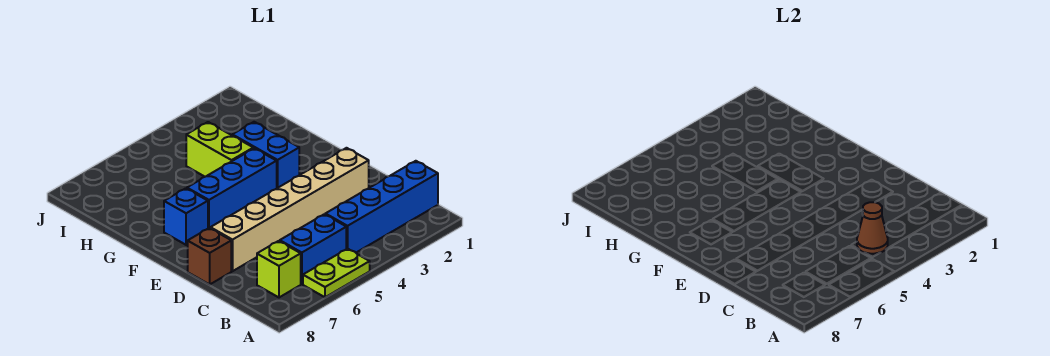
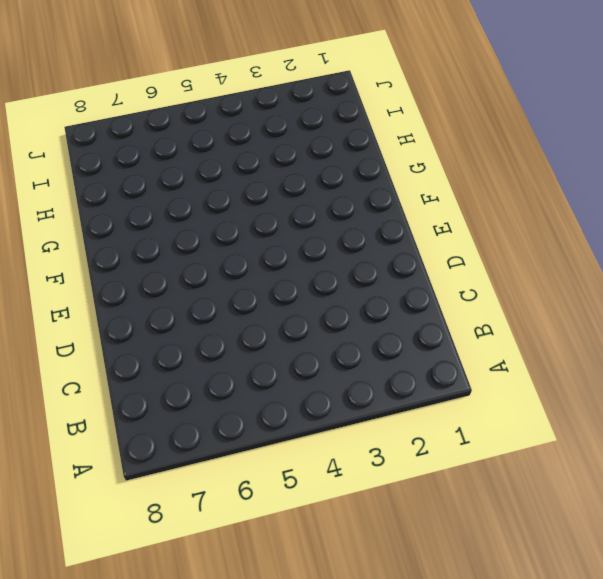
none -> lime plate A5:A6 level 1
none -> blue brick B1:B4 level 1

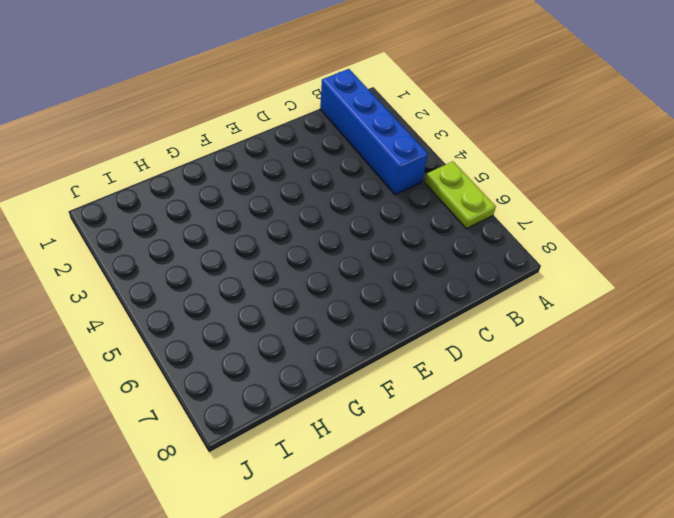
none -> blue brick B5:B6 level 1
none -> lime brick B7 level 1

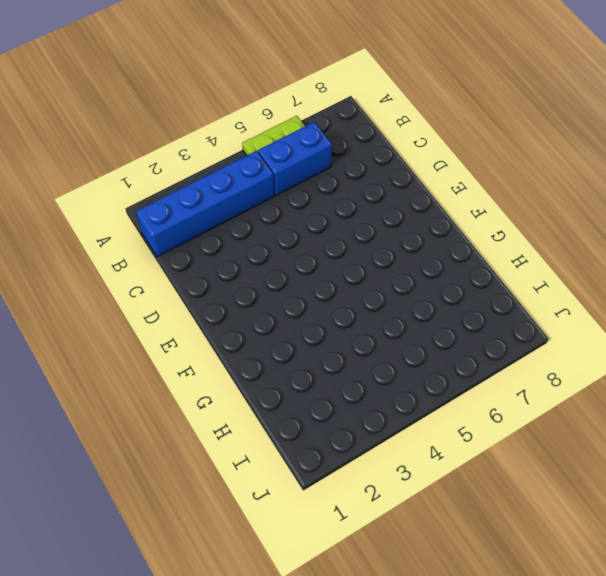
none -> lime brick B7 level 1
none -> tan brick D2:D7 level 1

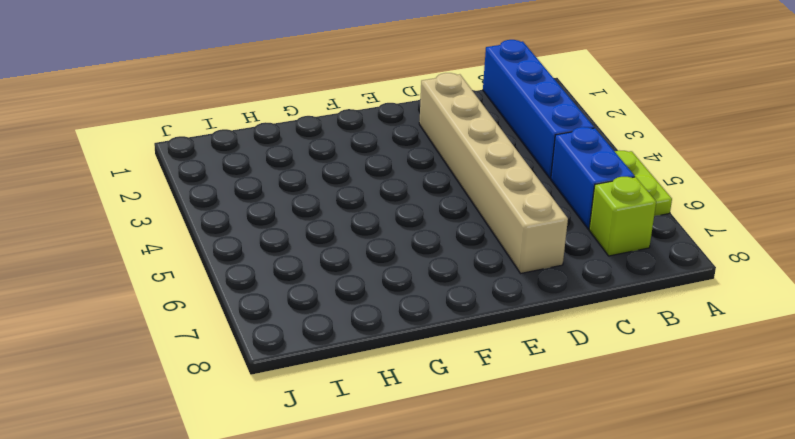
none -> brown brick D8 level 1
none -> blue brick F3:G3 level 1

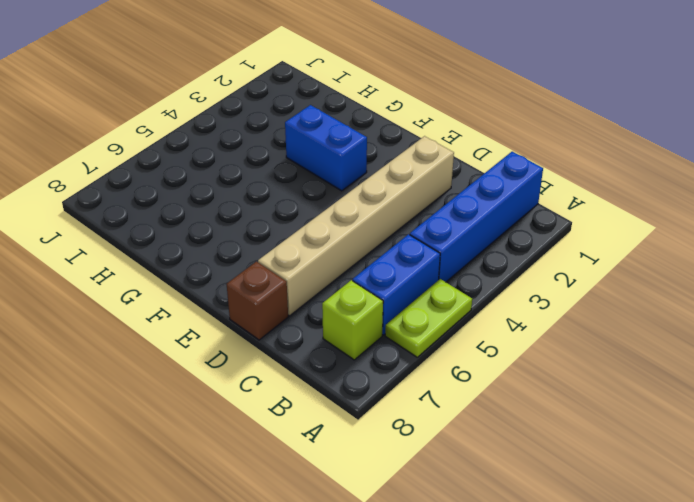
none -> blue brick F4:F6 level 1
none -> blue brick F7 level 1

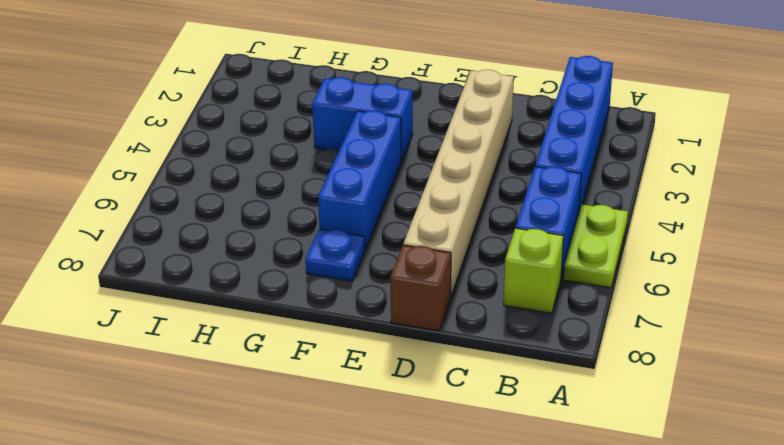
blue plate F7 level 1 -> blue brick F7 level 1
none -> lime brick G4:H4 level 1
none -> brown cone B4 level 2

